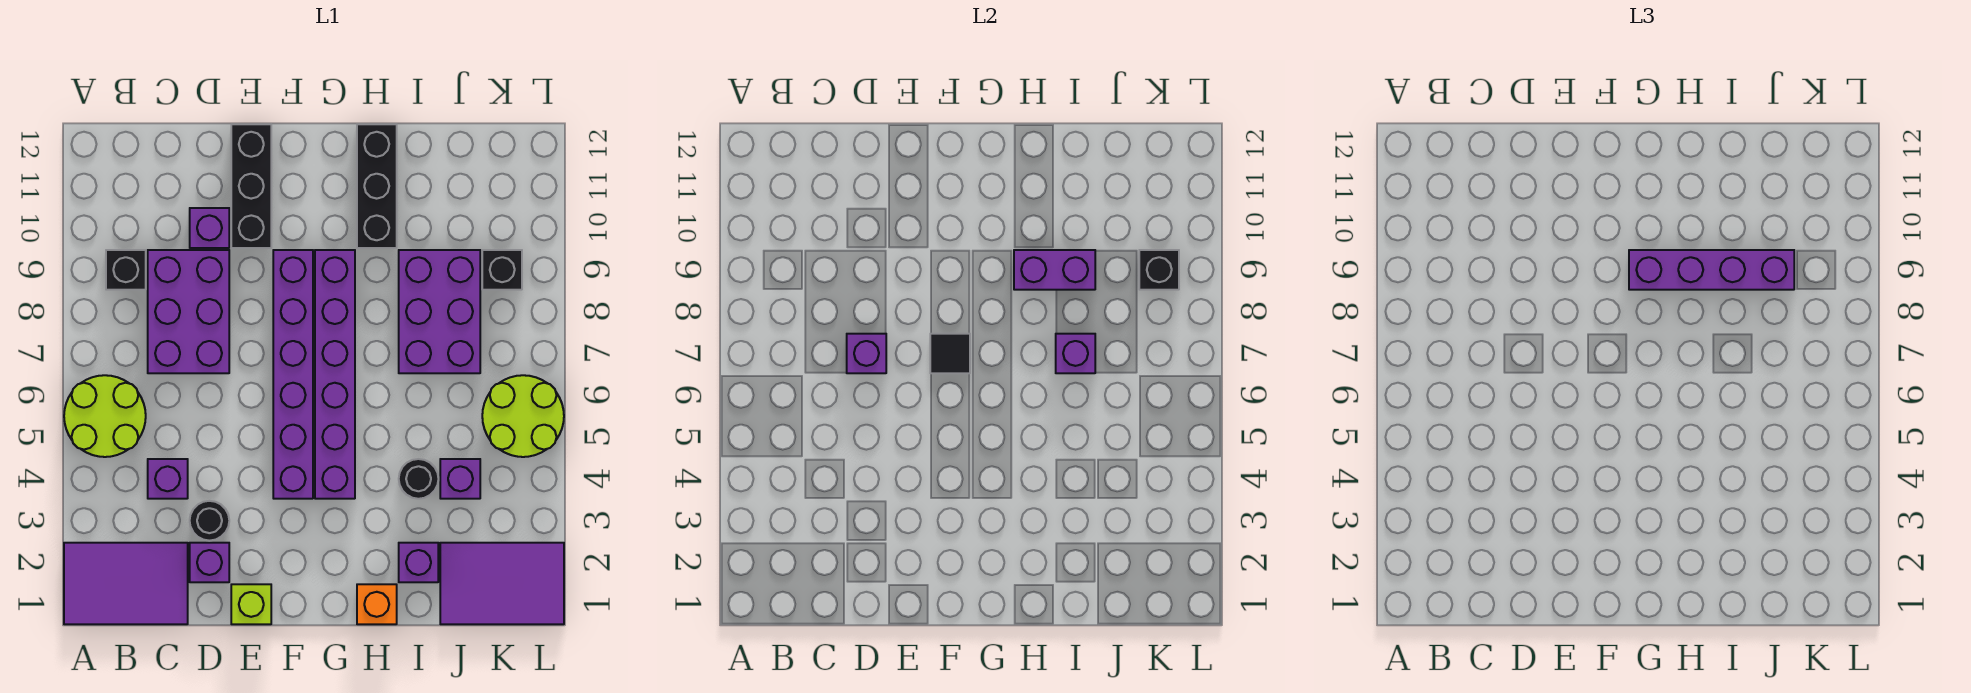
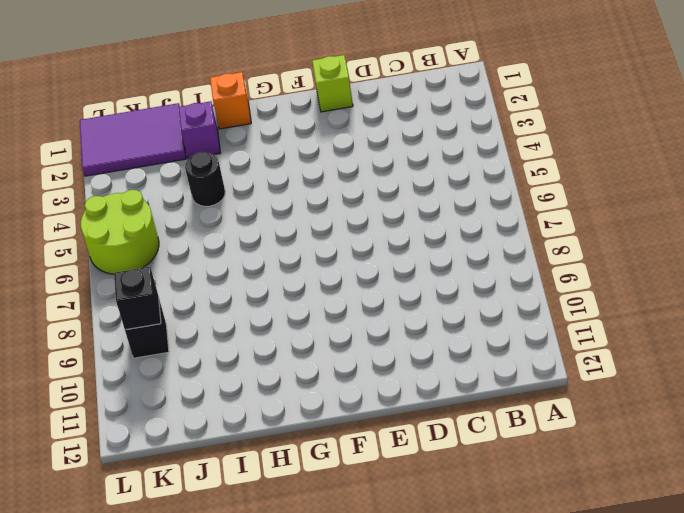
none -> purple tile A1:C2 level 1
none -> lime round brick A5:B6 level 1
none -> black brick B9 level 1

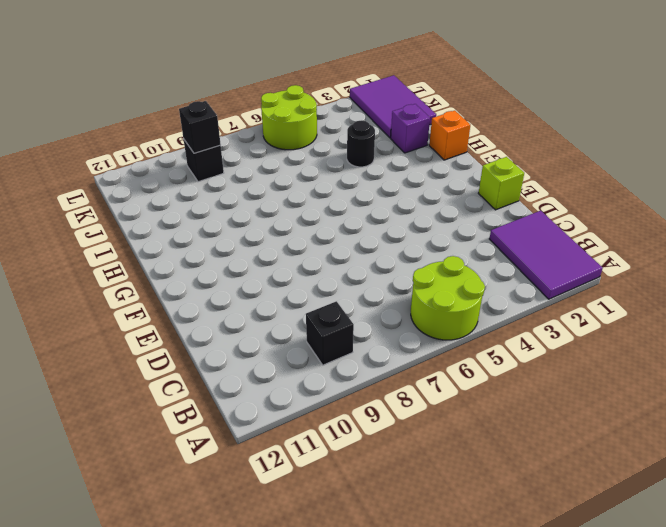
none -> purple brick C4 level 1
none -> purple brick C7:D9 level 1
none -> purple brick D2 level 1

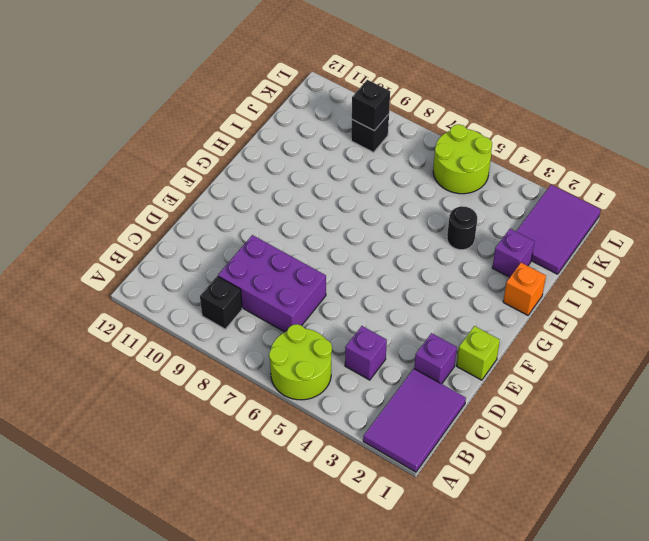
none -> black round brick D3 level 1
none -> purple brick D10 level 1
none -> black brick E10:E12 level 1

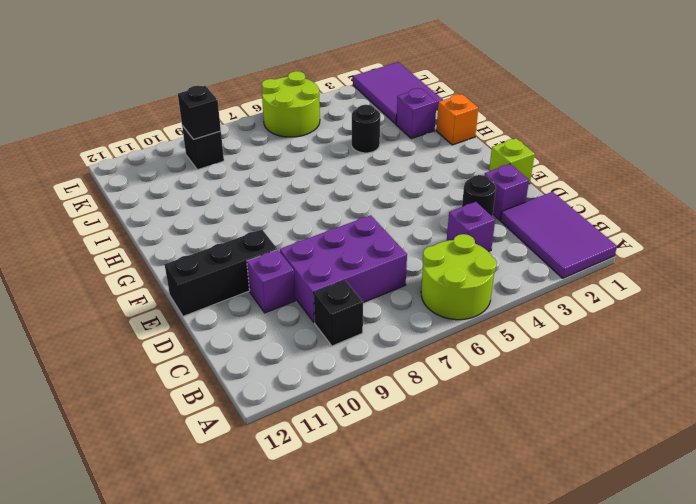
none -> purple brick F4:F9 level 1
none -> purple brick G4:G9 level 1
none -> black brick H10:H12 level 1

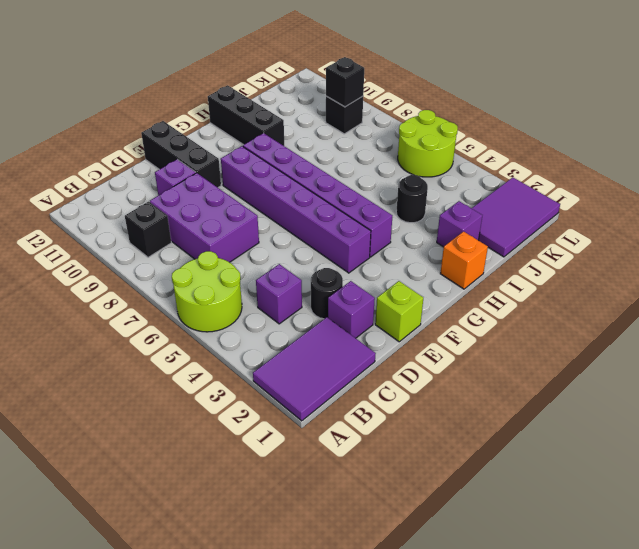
none -> purple brick I7:J9 level 1
none -> purple brick J4 level 1
none -> purple brick D7 level 2

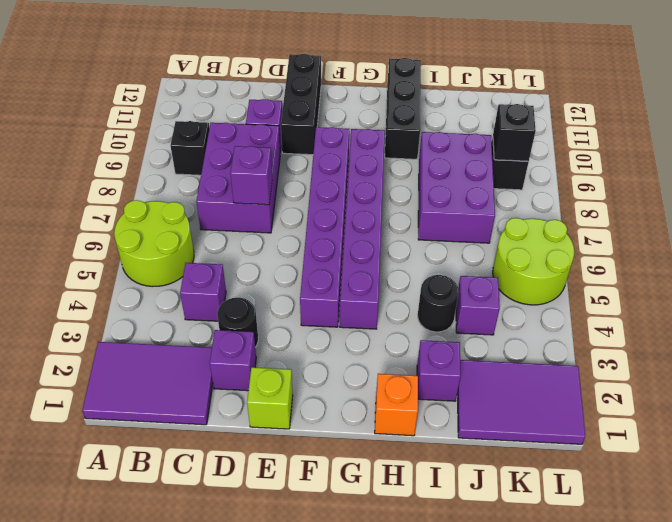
none -> black tile F7 level 2
none -> purple brick H9:I9 level 2
none -> purple brick I7 level 2

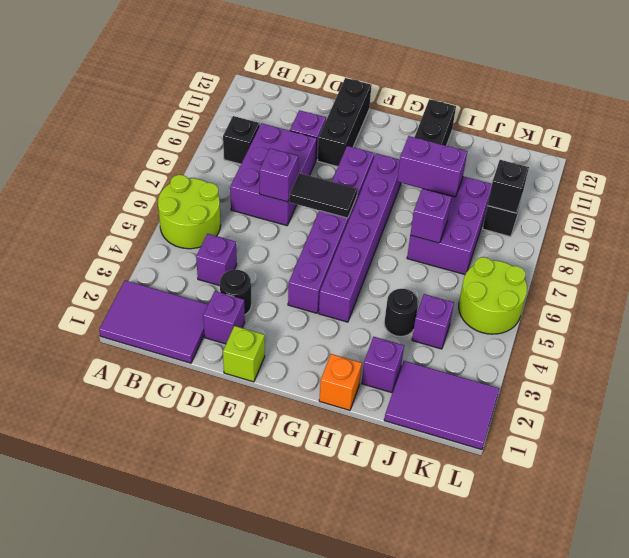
black tile E7:F7 level 2 -> black tile F7 level 2
none -> purple brick G9:J9 level 3

